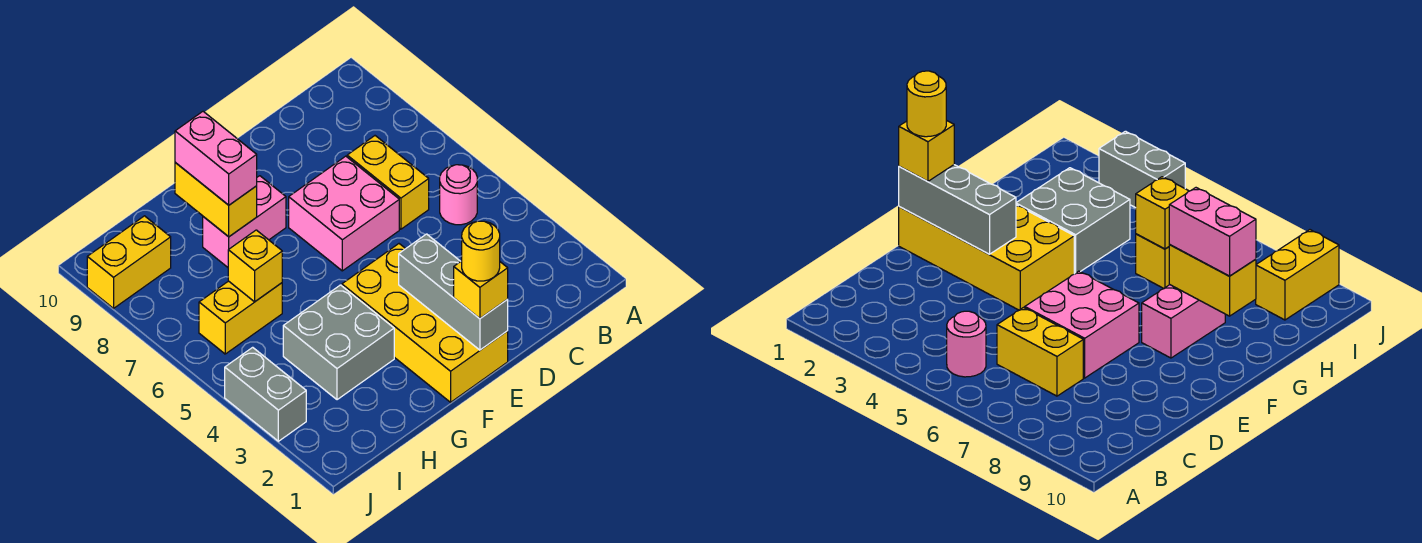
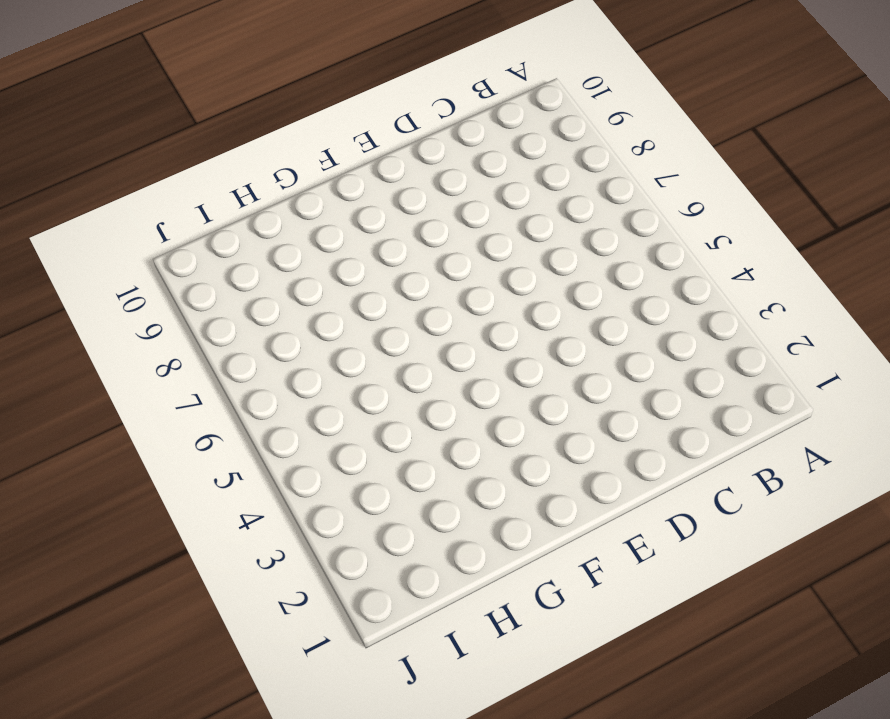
none -> pink round brick B5 level 1
none -> yellow brick C6:C7 level 1
none -> pink brick D6:E7 level 1

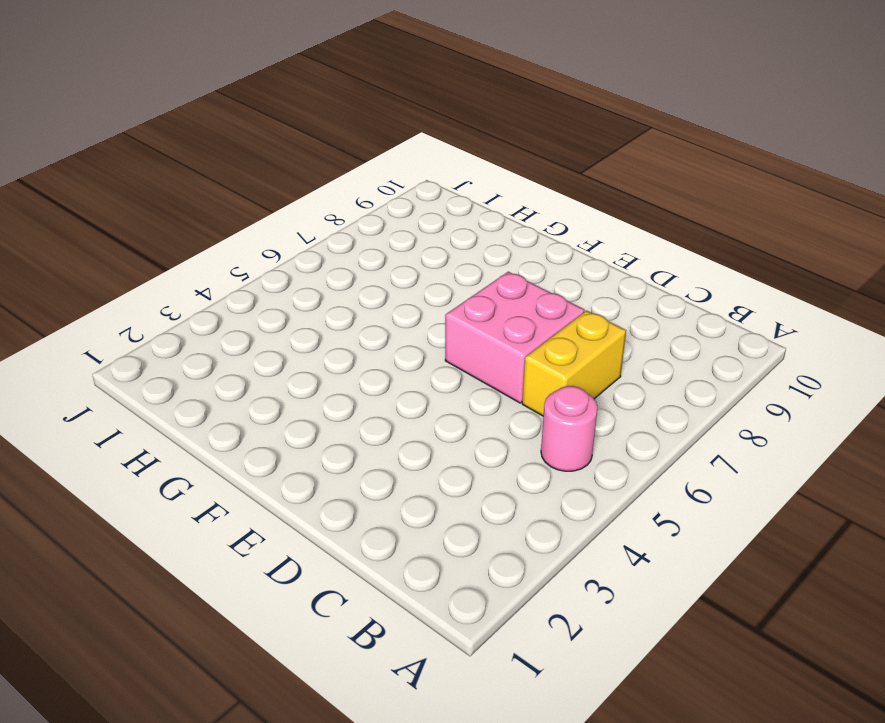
none -> yellow brick E1:F4 level 1
none -> pink brick F8:G8 level 1
none -> grey brick G3:H4 level 1

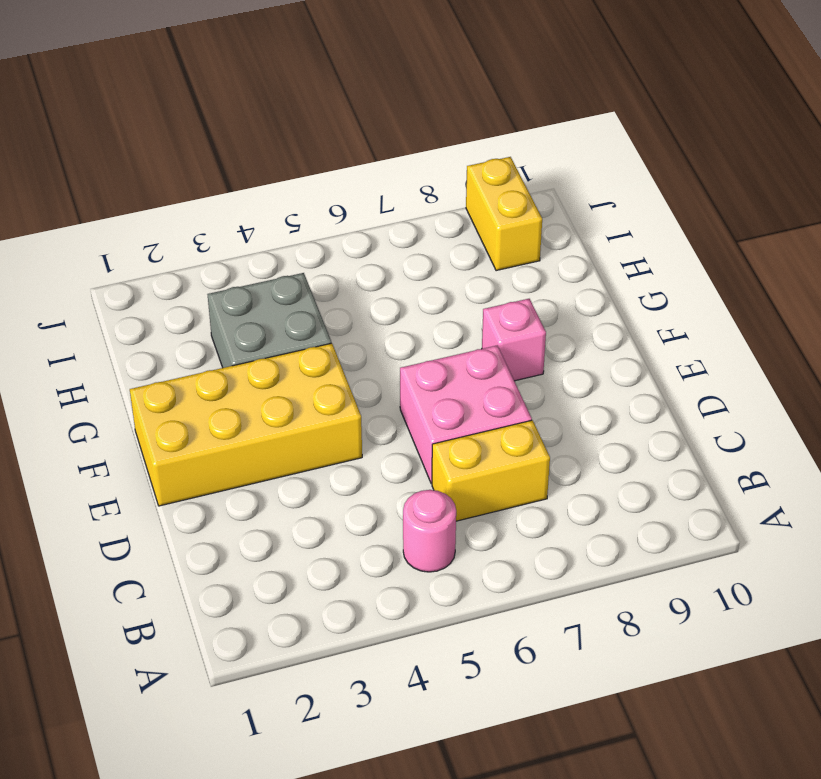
pink brick F8 level 1 -> pink brick F8:G8 level 1
none -> yellow brick H6:I6 level 1
none -> grey brick J3:J4 level 1
none -> grey brick E1:E3 level 2

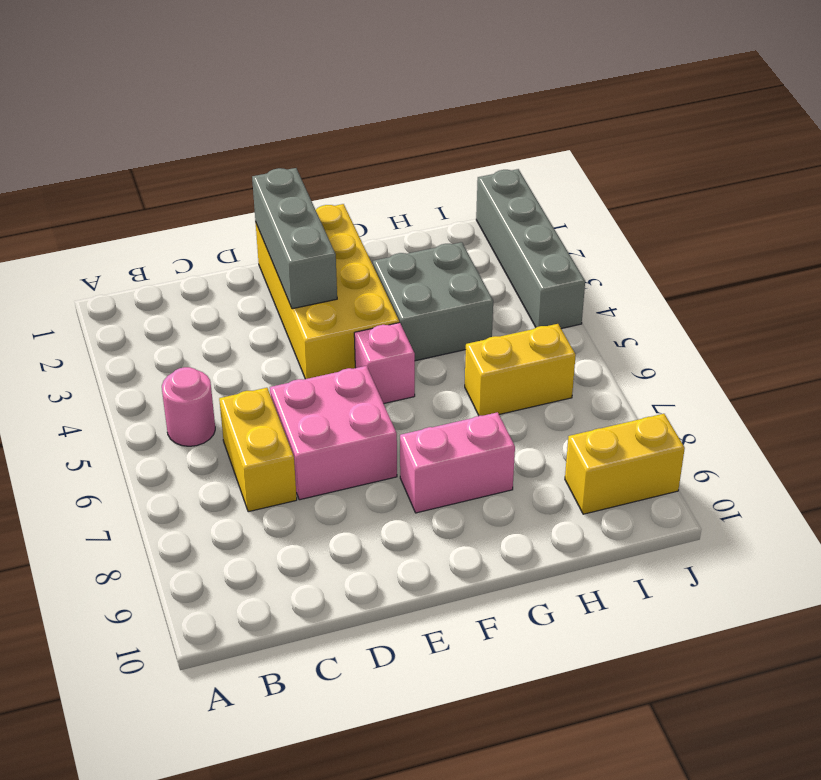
pink brick F5 level 1 -> none
grey brick J1:J4 level 1 -> grey brick J3:J4 level 1
none -> yellow brick G8:G9 level 2
none -> yellow brick H6 level 2
none -> yellow brick E1 level 3

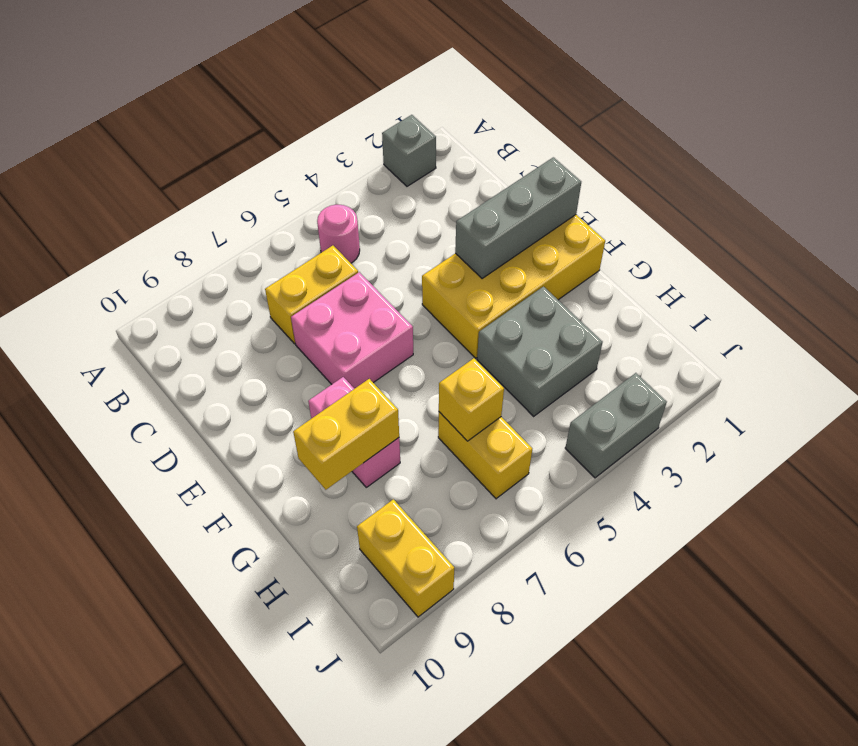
grey brick A2 level 1 -> none
none -> yellow brick E1 level 3
none -> pink brick G8:G9 level 3
none -> yellow round brick E1 level 4

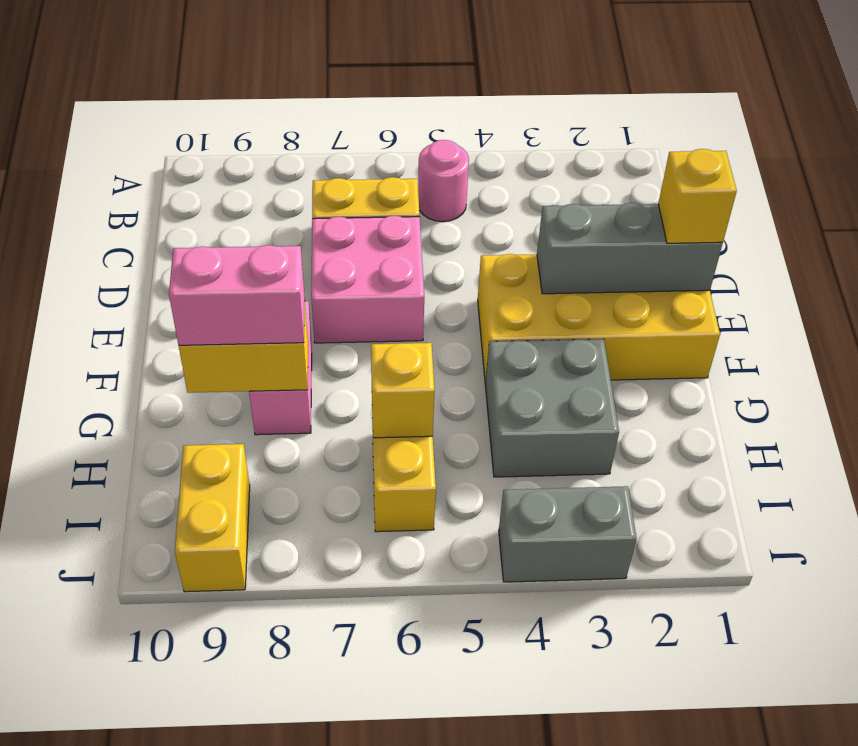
none -> yellow round brick E1 level 4

